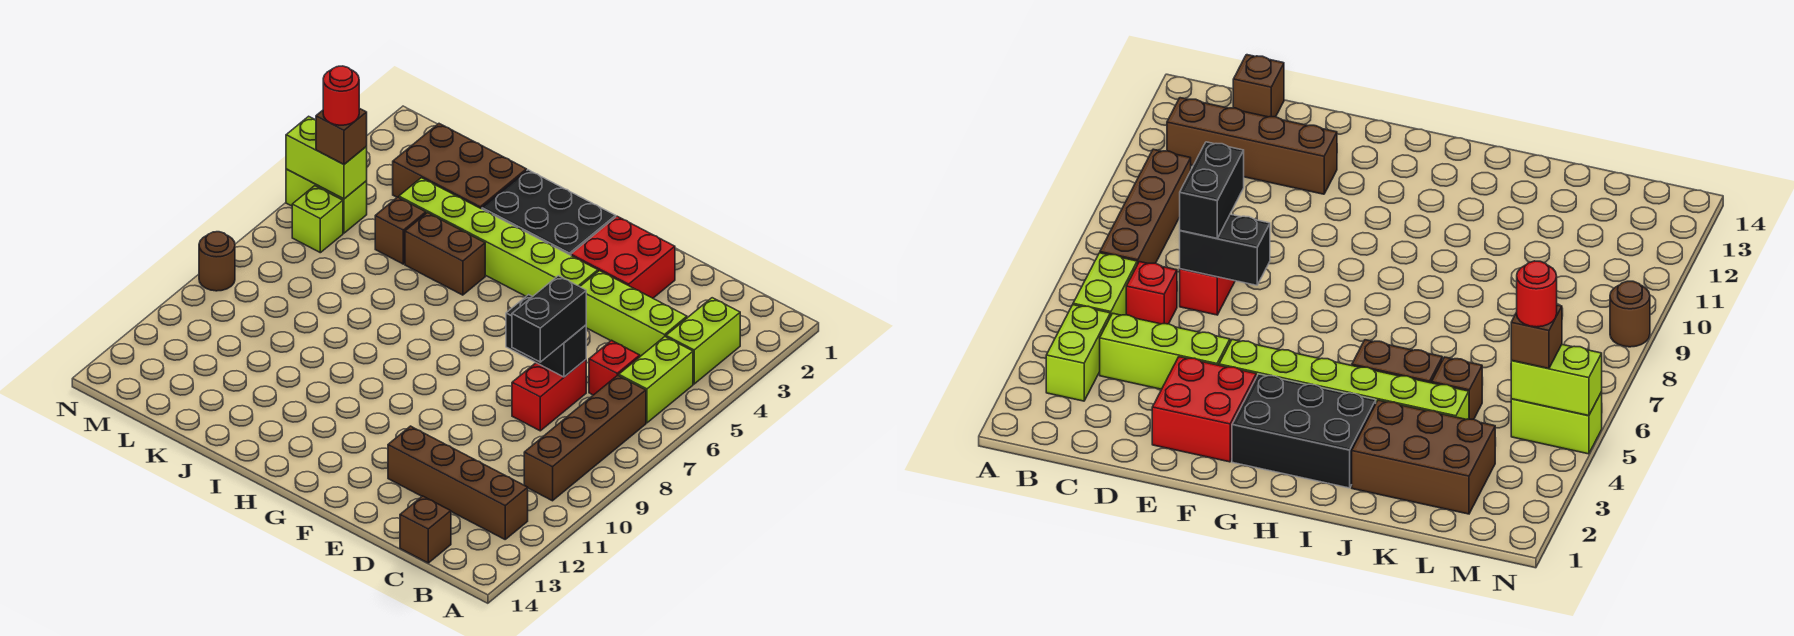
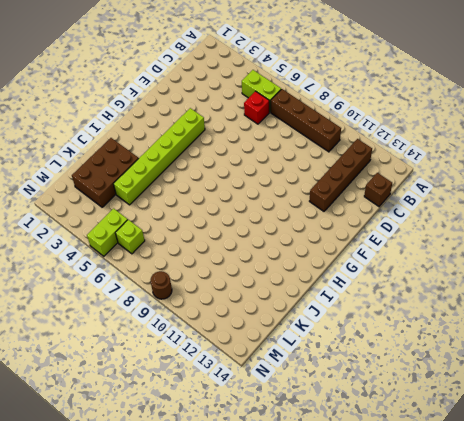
none -> lime brick B3:B4 level 1
none -> lime brick C4:E4 level 1
none -> red brick D7:D8 level 1

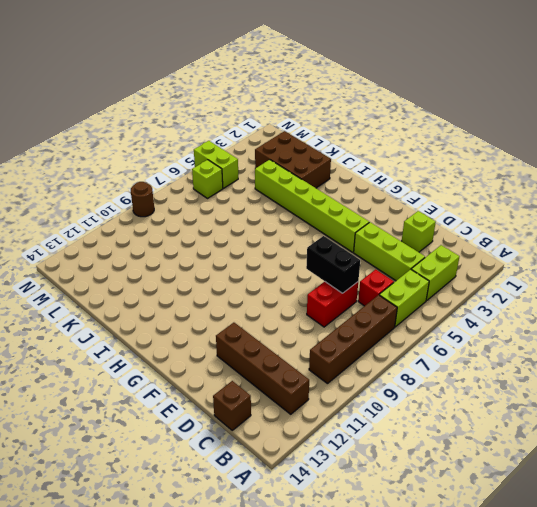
lime brick D2 level 1 -> none
none -> red brick E2:F3 level 1
none -> black brick G2:I3 level 1
none -> brown brick I5:J5 level 1

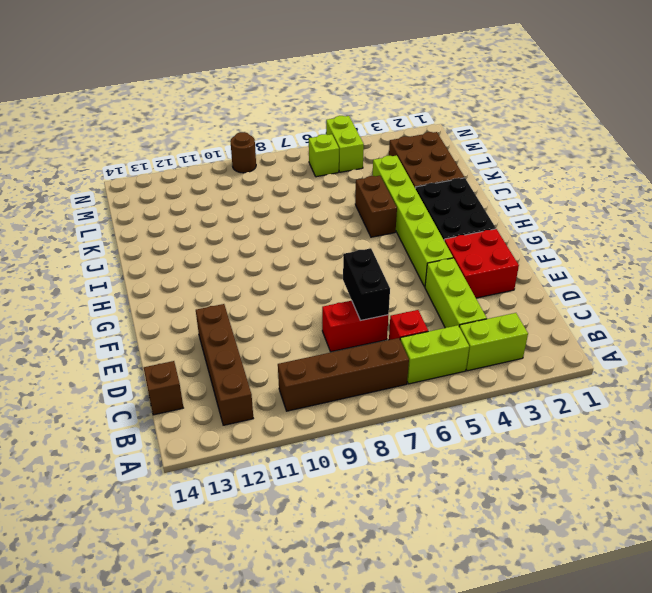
none -> brown brick K5 level 1
none -> lime brick M5:N5 level 2
none -> black brick D7:D8 level 3

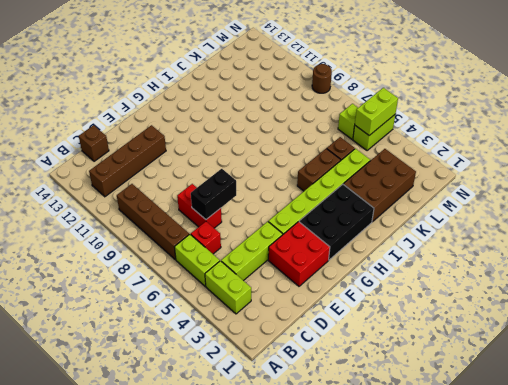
none -> black brick D7:D8 level 3
none -> brown brick M5 level 3
none -> red round brick M5 level 4

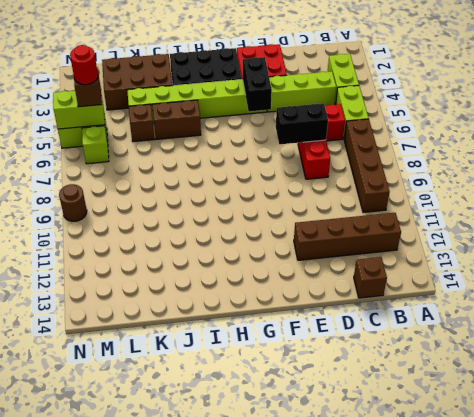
black brick F4:F5 level 2 -> black brick D7:D8 level 3

